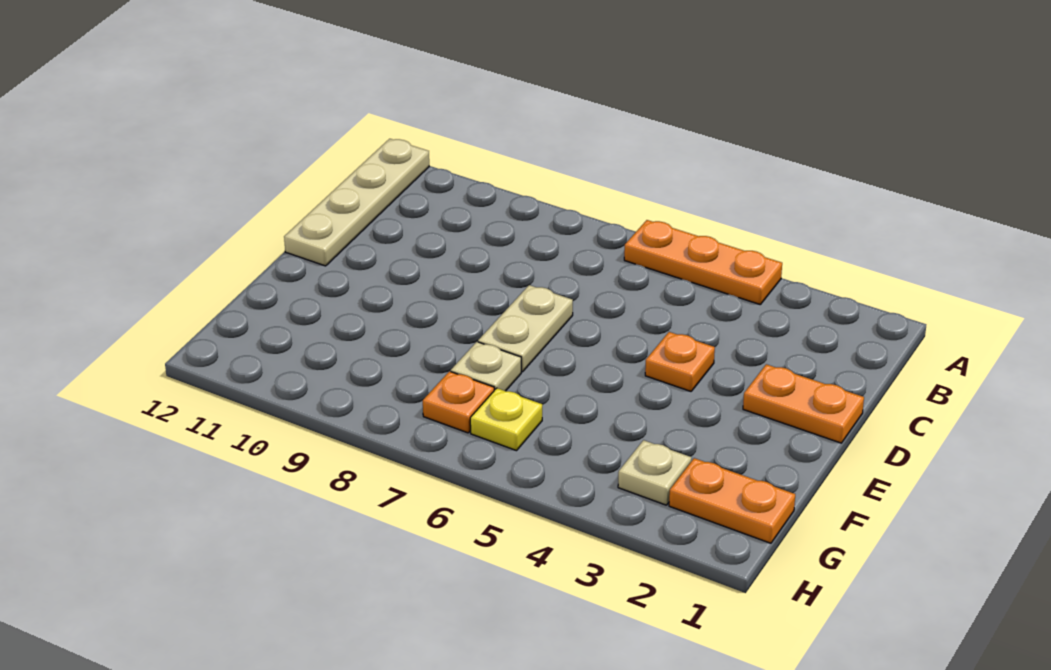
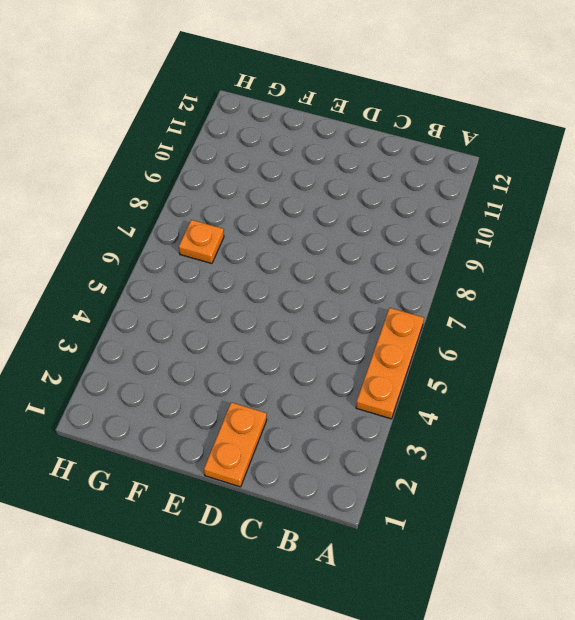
none -> tan plate A12:D12 level 1
none -> orange plate D4 level 1

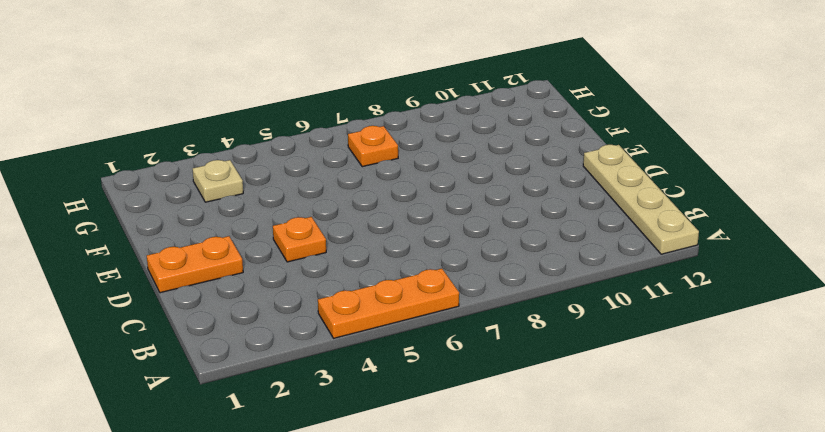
none -> tan plate D7:E7 level 1
none -> tan plate F7 level 1

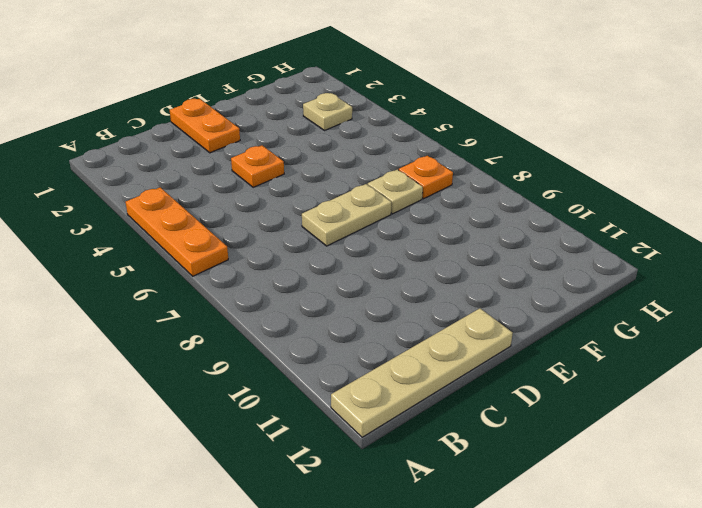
none -> orange plate G1:G2 level 1
none -> yellow plate G6 level 1

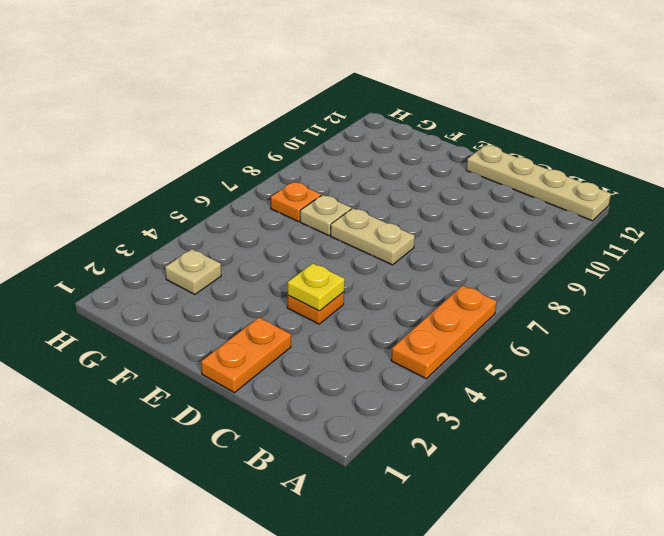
yellow plate D4 level 2 -> yellow plate G6 level 1
none -> orange plate G1:G2 level 1

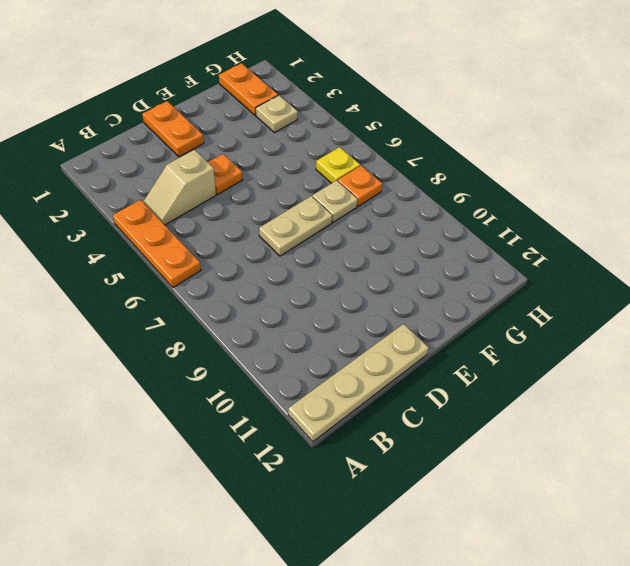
tan slope B4:C4 level 1 top C -> none

